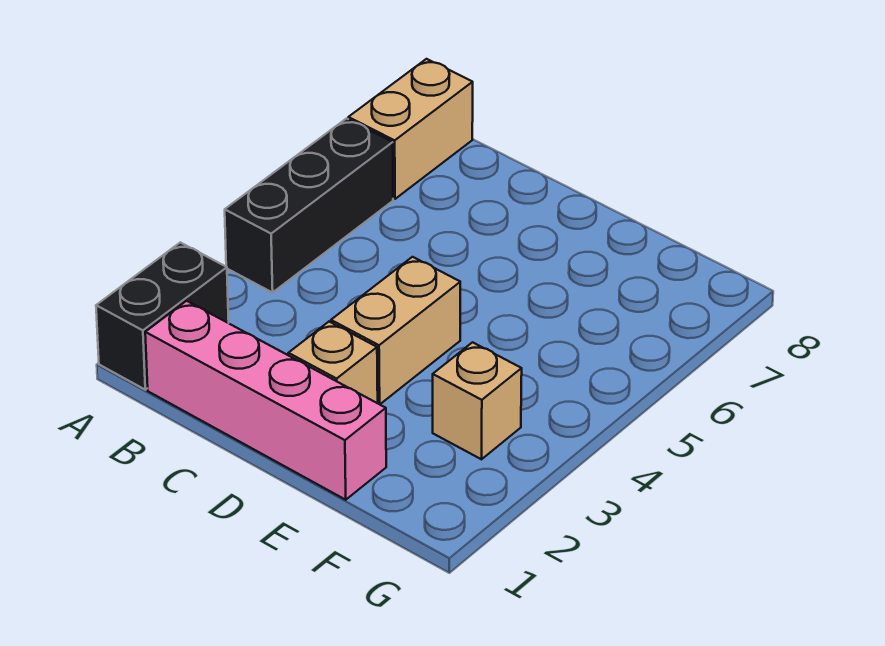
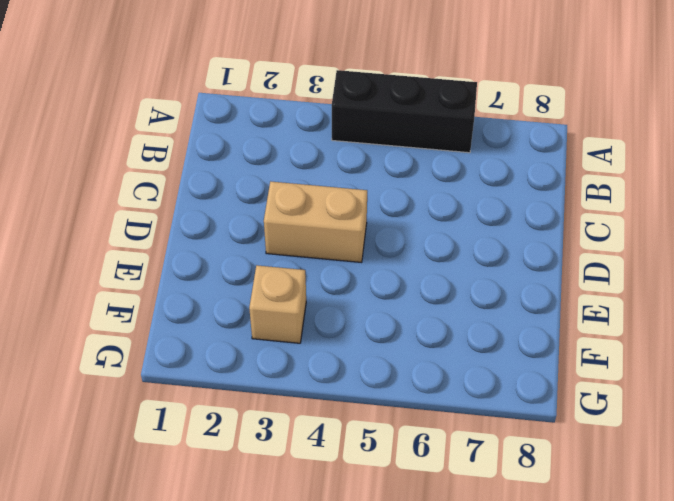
none -> black brick A1:A2 level 1
none -> tan brick A7:A8 level 1

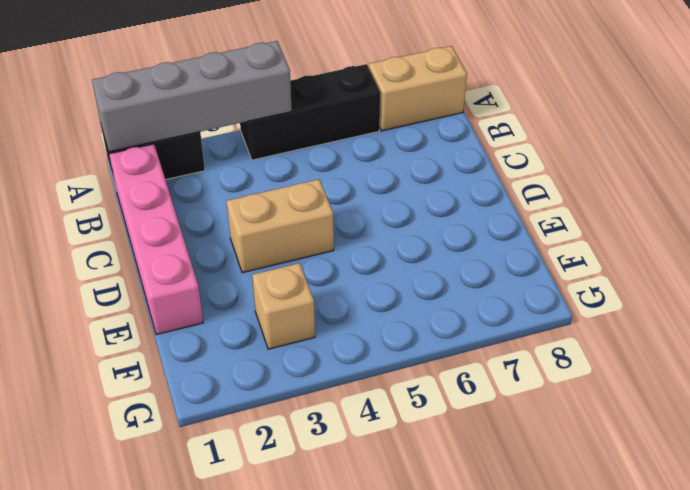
grey brick A1:A4 level 2 -> none
none -> tan brick D2 level 1

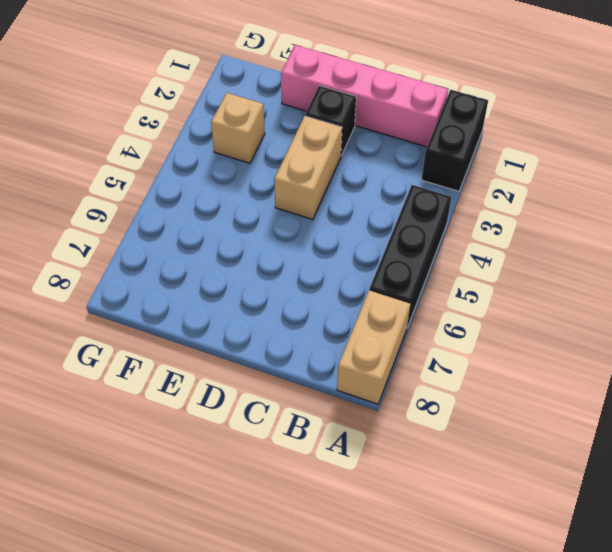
black brick D2 level 1 -> tan brick D2 level 1

